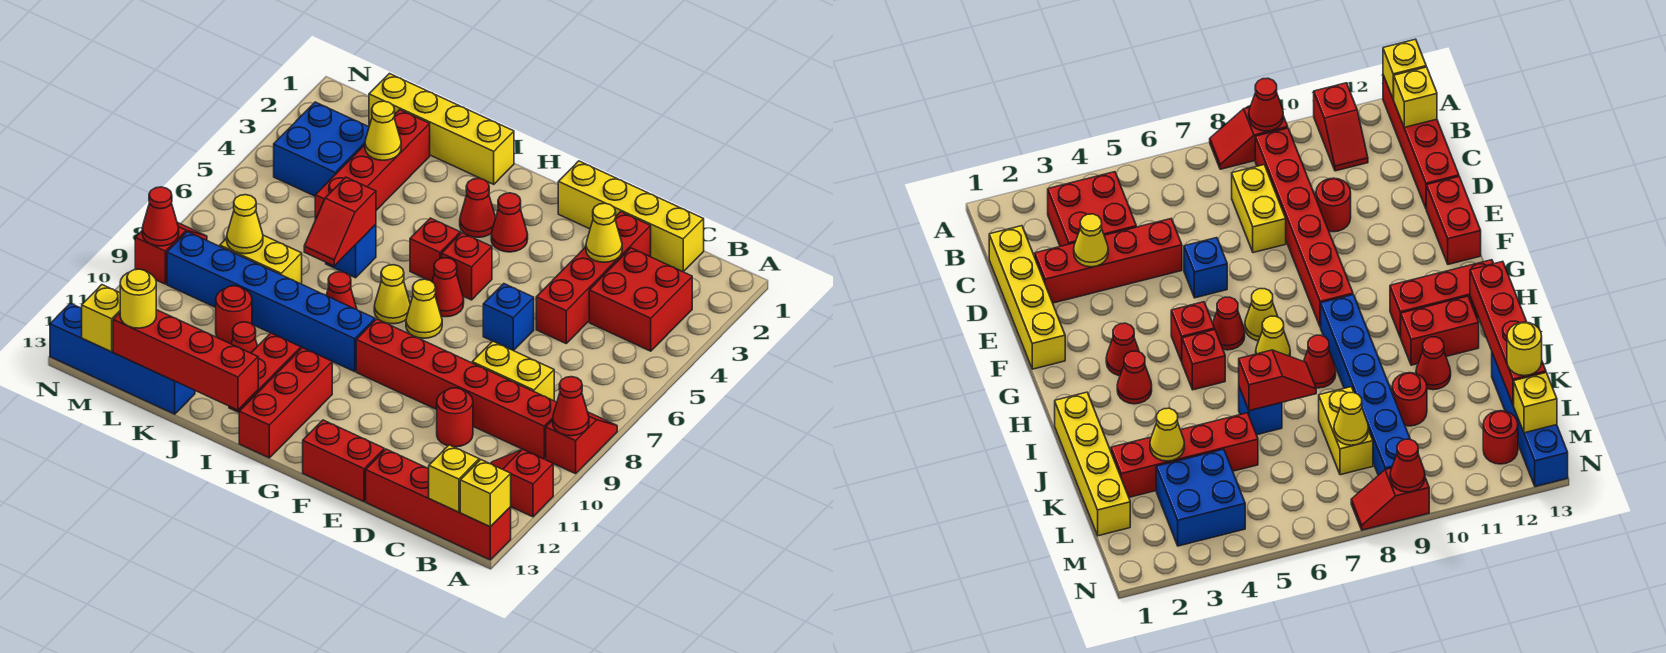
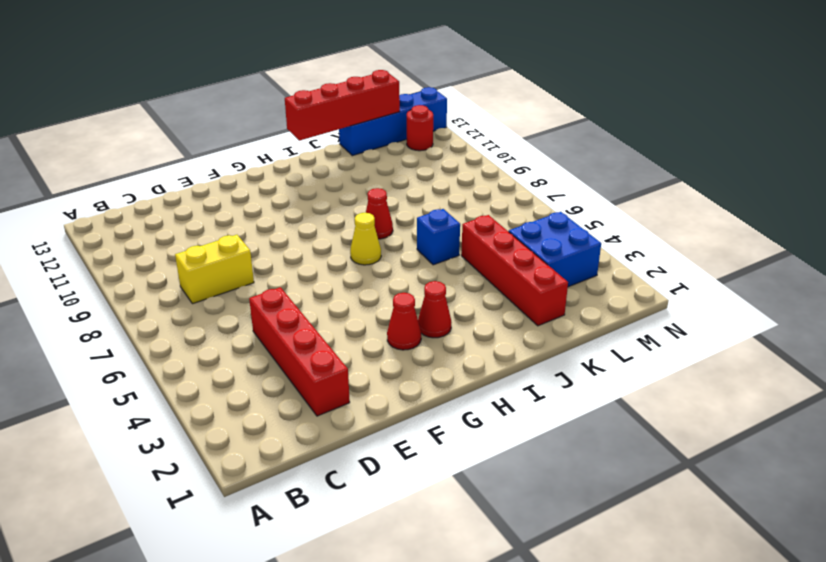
none -> red slope A8:A9 level 1 top 9
none -> red slope A11:B11 level 1 top A
none -> red brick A13:D13 level 1
none -> red brick B3:C4 level 1

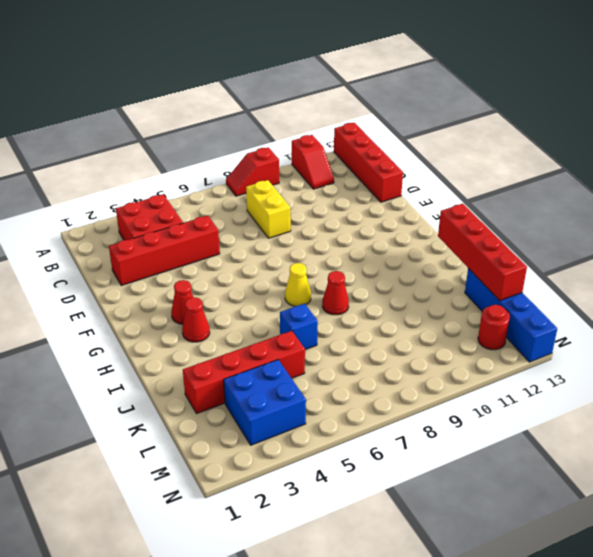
none -> red brick B9:G9 level 1
none -> yellow brick C1:F1 level 1
none -> red round brick D10 level 1
none -> blue brick E6 level 1

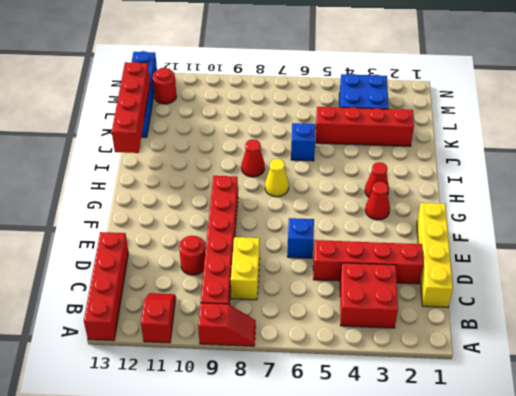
none -> red brick E13:F13 level 1
none -> red brick G5 level 1
none -> red cone G6 level 1
none -> yellow cone G7 level 1

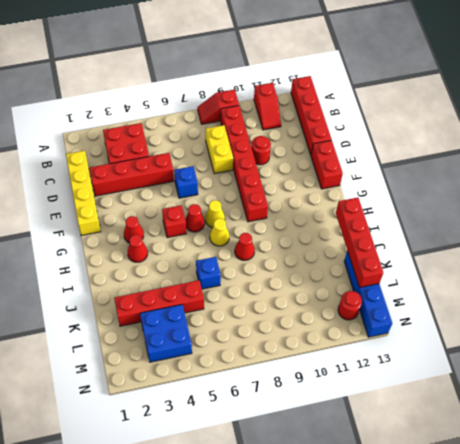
none -> red brick H5 level 1
none -> blue brick H9:M9 level 1
none -> red brick H11:H13 level 1
none -> yellow brick I1:L1 level 1

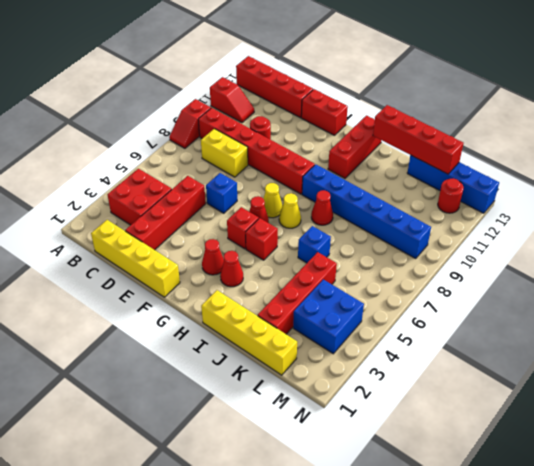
none -> red brick I11:I12 level 1
none -> red cone J11 level 1
none -> yellow brick K8:L8 level 1
none -> red round brick K10 level 1

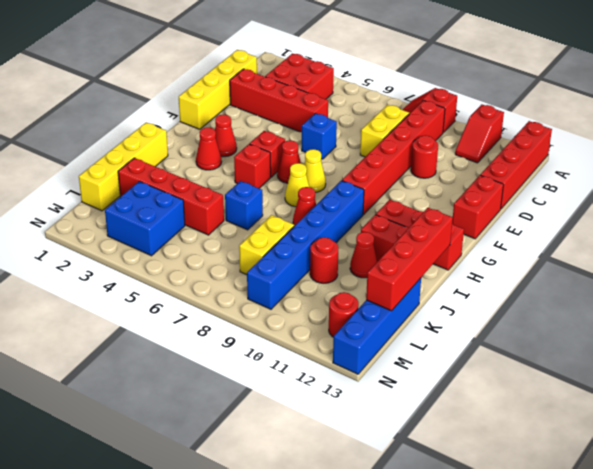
none -> red slope N8:N9 level 1 top 9
none -> red cone A9 level 2
none -> yellow brick A13 level 2
none -> yellow brick B13 level 2

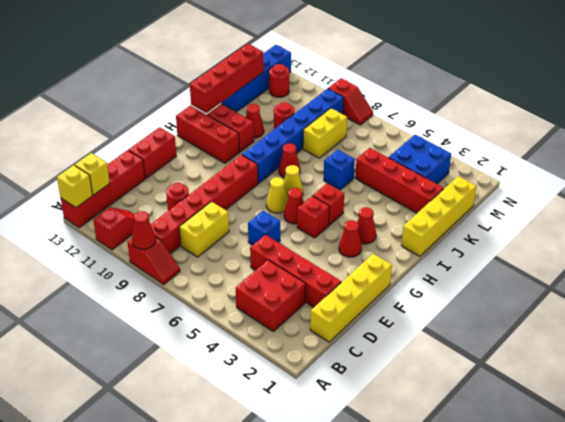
none -> yellow cone D3 level 2
none -> red slope J6:J7 level 2 top 6
none -> yellow cone K3 level 2
none -> yellow cone L8 level 2

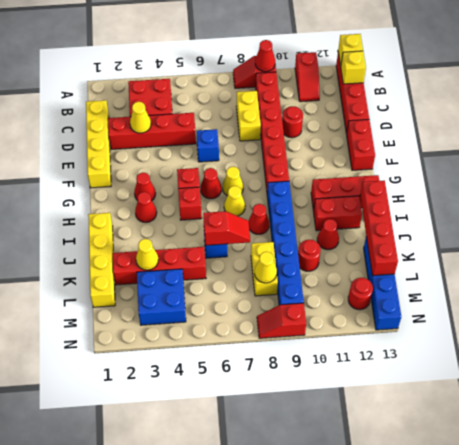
none -> yellow brick M13 level 2
none -> red cone N9 level 2
none -> yellow round brick L13 level 3

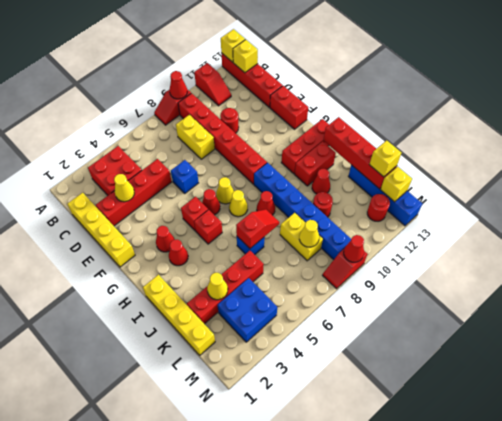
yellow brick L13 level 3 -> yellow round brick L13 level 3

